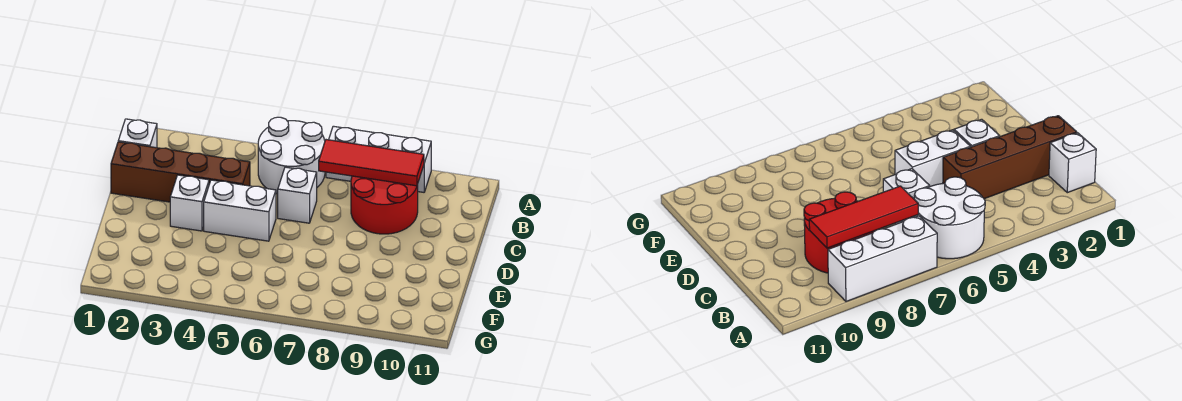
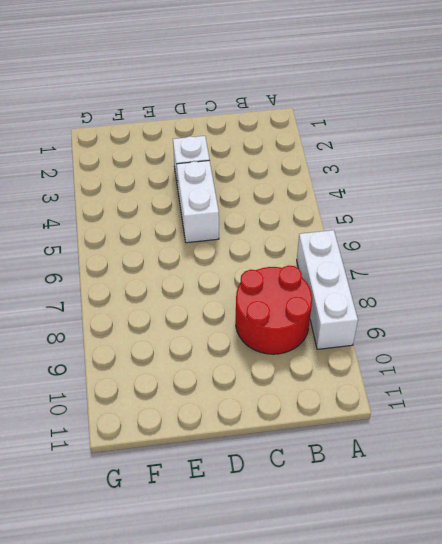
none -> white round brick A5:B6 level 1
none -> white brick B1 level 1

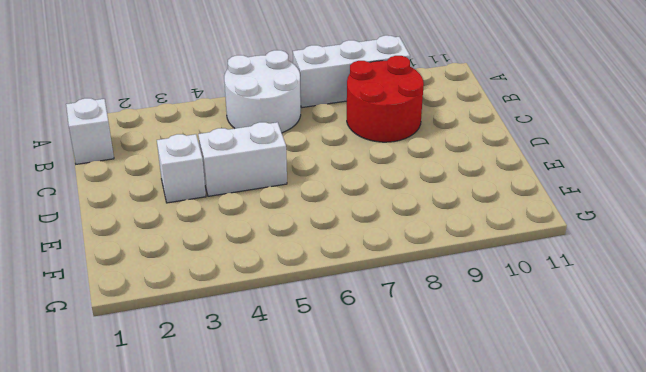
none -> brown brick C1:C4 level 1
none -> white brick C6 level 1

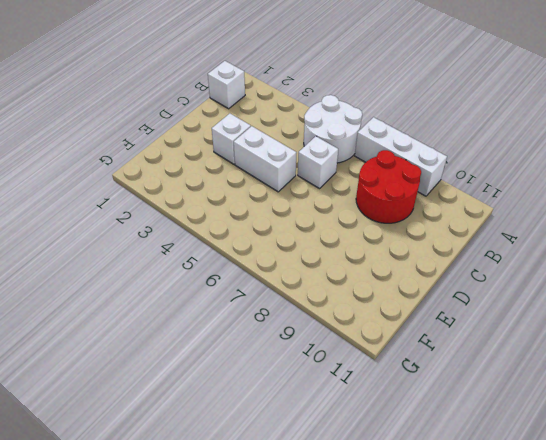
none -> brown brick C1:C4 level 1
none -> red tile B7:B9 level 2

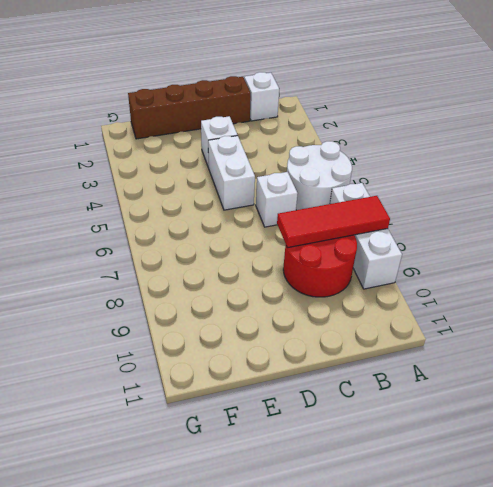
red tile A8:C8 level 2 -> red tile B7:B9 level 2
brown brick C1:F1 level 1 -> brown brick C1:C4 level 1

